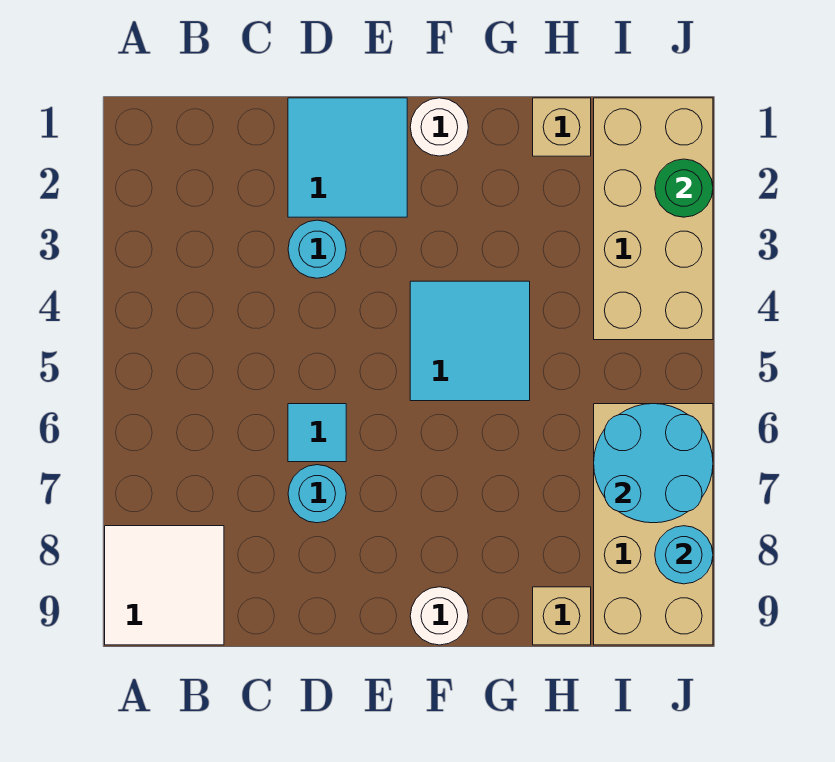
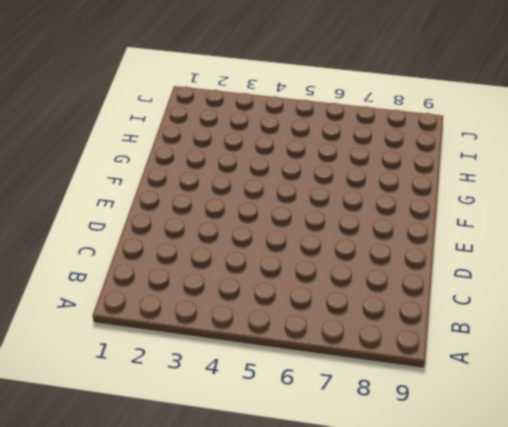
none -> white tile A8:B9 level 1
none -> cyan tile D1:E2 level 1
none -> cyan round brick D3 level 1

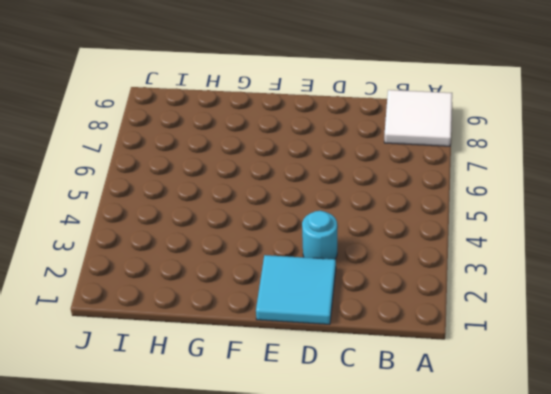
none -> cyan tile D6 level 1
none -> cyan round brick D7 level 1
none -> white round brick F1 level 1

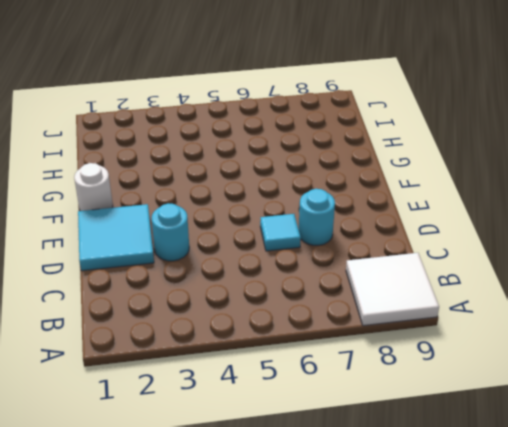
none -> cyan tile F4:G5 level 1
none -> white round brick F9 level 1
none -> tan brick H1 level 1

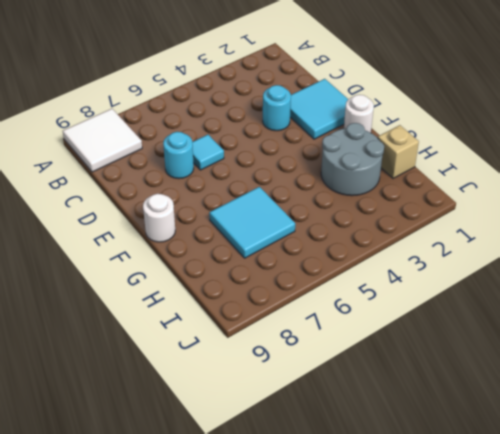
grey round brick G2:H3 level 1 -> none
cyan tile G6:H7 level 1 -> cyan tile F4:G5 level 1
none -> tan brick H9 level 1
none -> tan brick I1:J4 level 1
none -> tan brick I6:J9 level 1

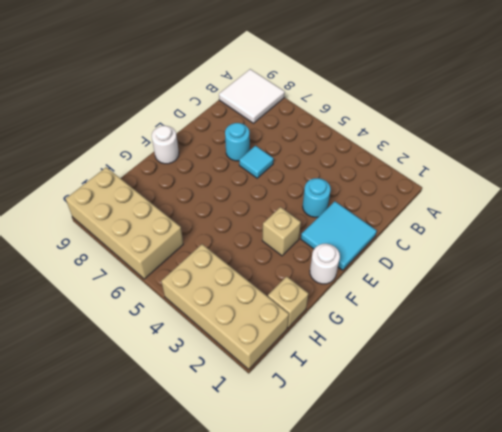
tan brick F3 level 1 -> tan brick H9 level 1
none -> cyan tile F4:G5 level 1
none -> cyan round brick I6:J7 level 2
none -> green round brick J2 level 2

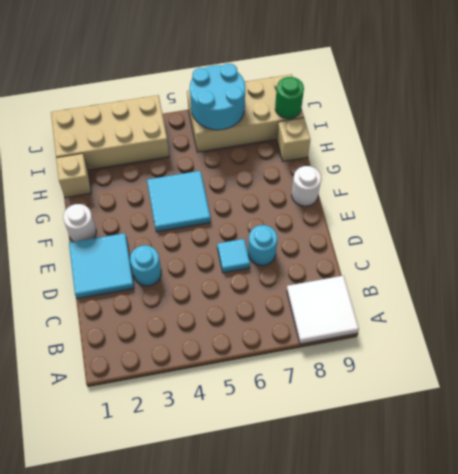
green round brick I9 level 2 -> green round brick J2 level 2
none -> cyan round brick J8 level 2

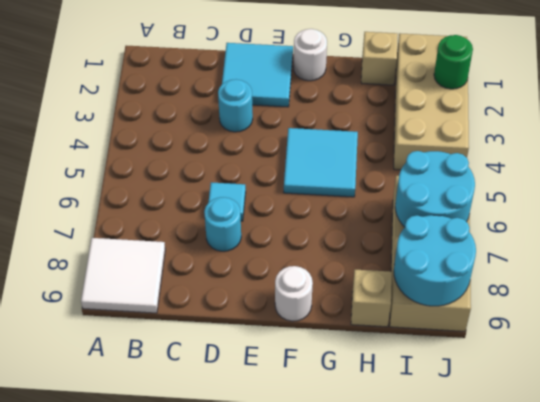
cyan round brick I8:J9 level 2 -> cyan round brick J8 level 2

